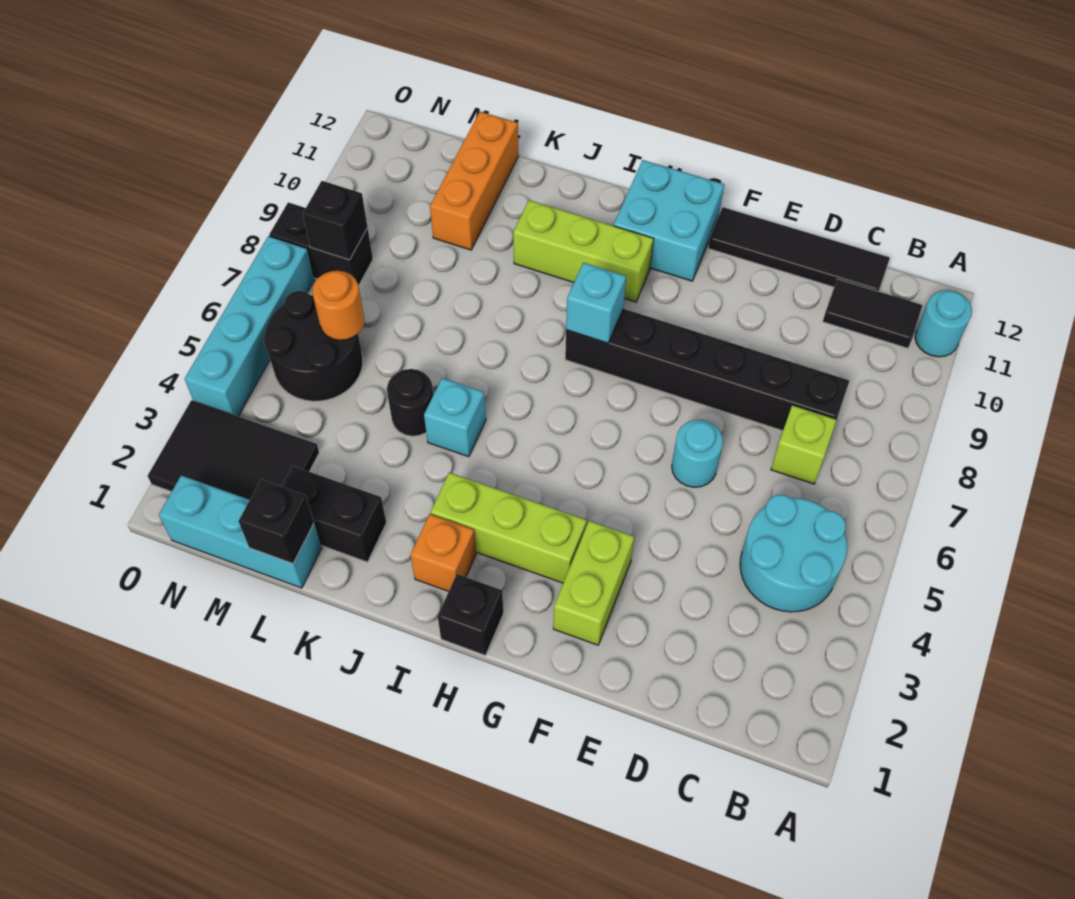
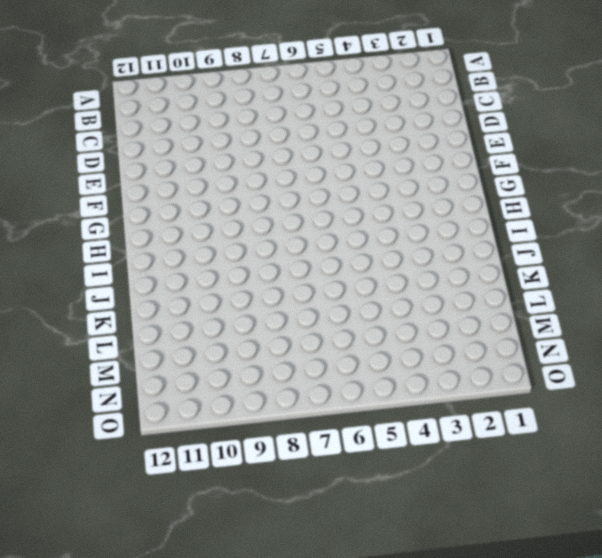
none -> cyan round brick A11 level 1
none -> cyan round brick B4:C5 level 1
none -> black tile B11:C11 level 1

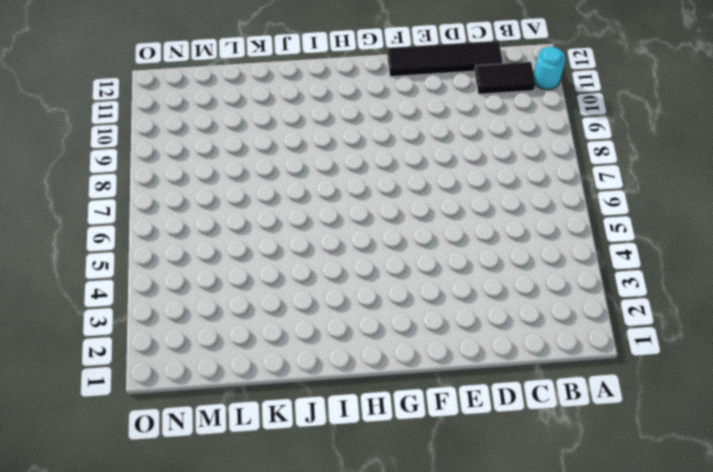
none -> cyan round brick B4:C5 level 1
none -> lime brick C7 level 1
none -> black brick C8:H8 level 1

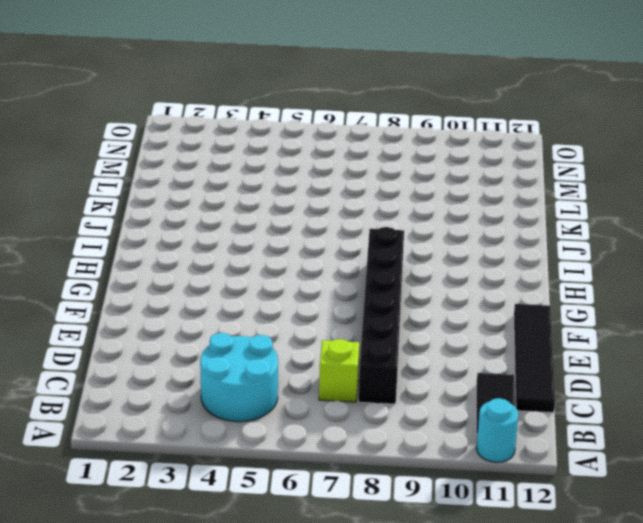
none -> cyan round brick E6 level 1
none -> lime brick F2:F3 level 1
none -> lime brick G3:I3 level 1

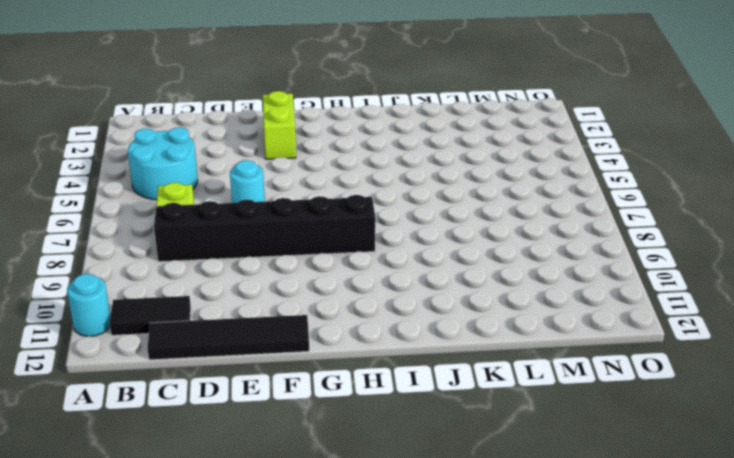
none -> lime brick G3:I3 level 1
none -> cyan brick G11:H12 level 1
none -> black brick H1 level 1

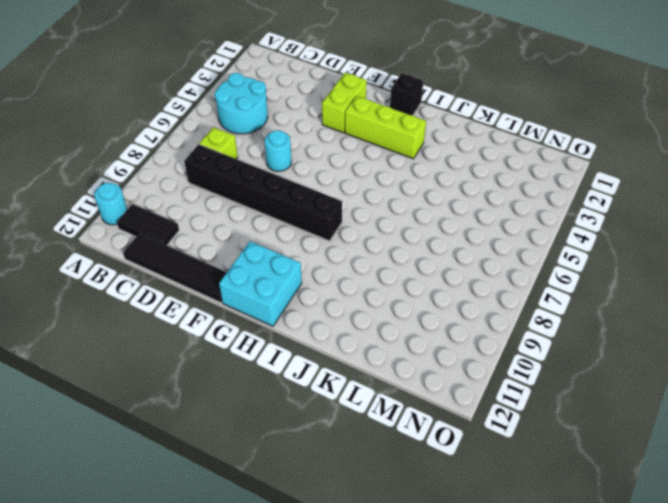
none -> lime brick H10:J10 level 1
none -> orange brick I2 level 1
none -> cyan brick J5 level 1

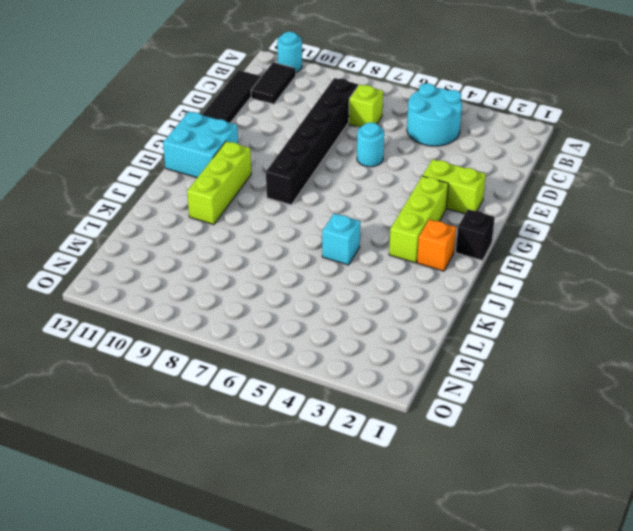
none -> black brick K2:L2 level 1
none -> black round brick K5 level 1
none -> cyan brick L1:N1 level 1

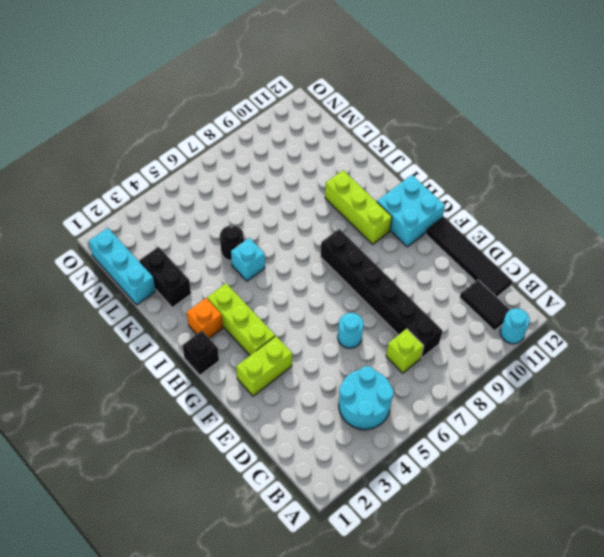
none -> orange brick L10:L12 level 1
none -> black tile M2:O3 level 1
none -> black round brick M5:N6 level 1

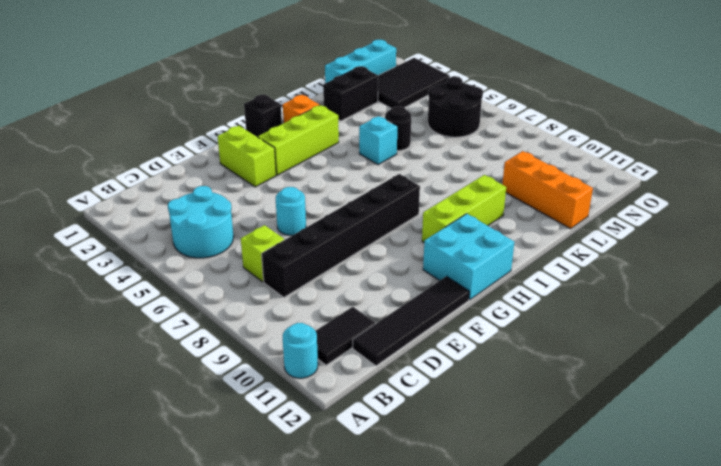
none -> black brick N8:O8 level 1
none -> cyan brick O4:O7 level 1
none -> cyan brick H8 level 2

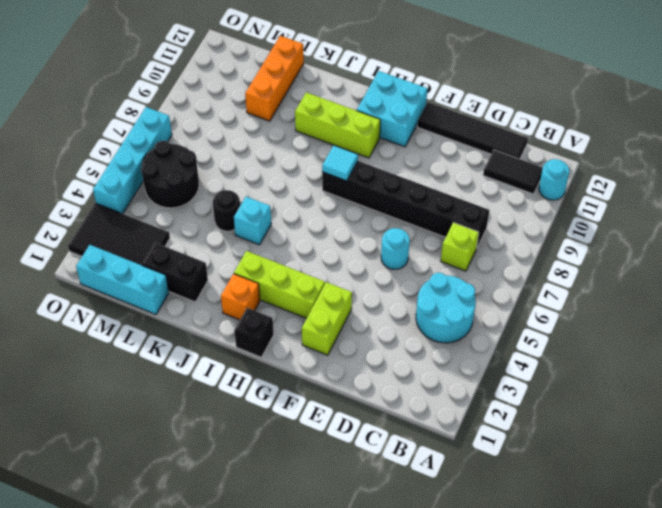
cyan tile H8 level 2 -> cyan brick H8 level 2
none -> black brick N8:O8 level 1
none -> black brick L1 level 2
none -> orange round brick M6 level 2

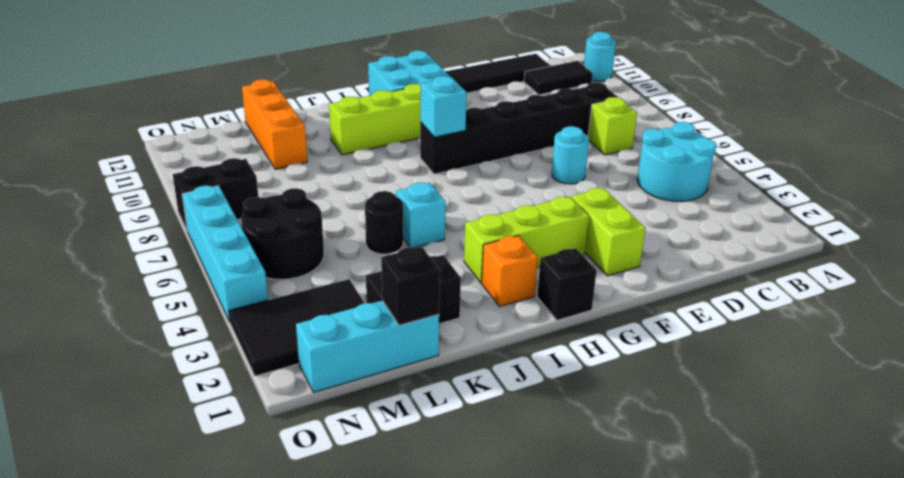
none -> orange round brick M6 level 2
none -> black brick N8 level 2

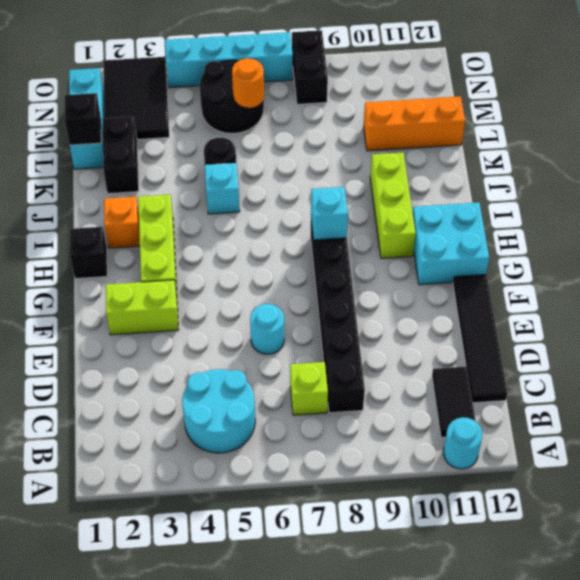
none -> black brick N8 level 2

